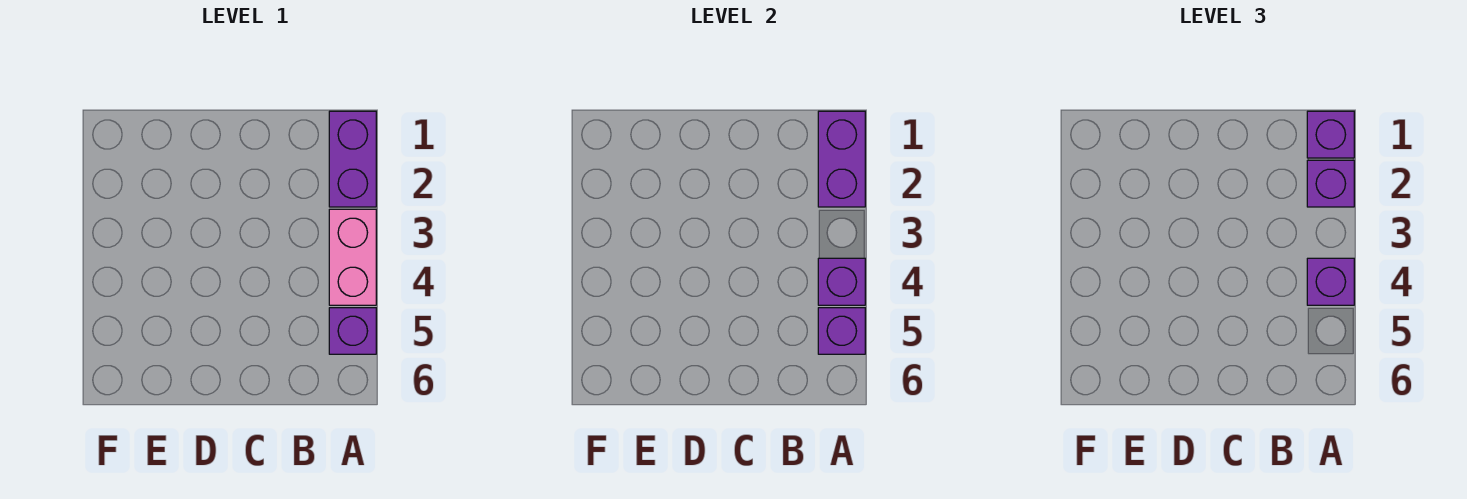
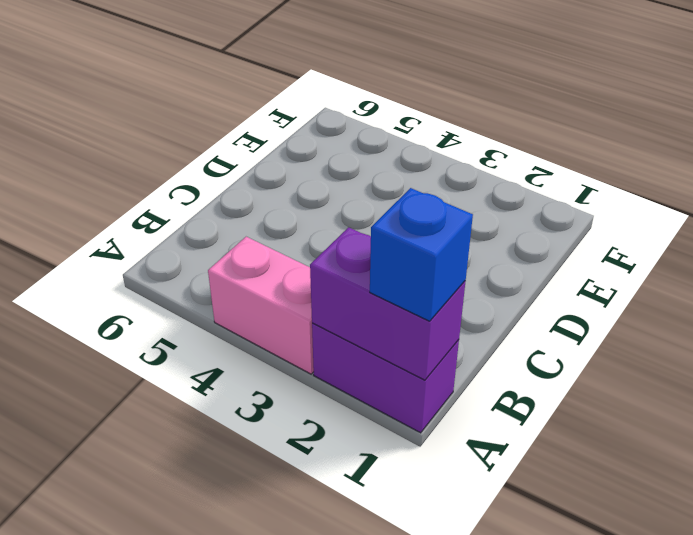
blue brick A1 level 3 -> purple brick A1 level 3
none -> purple brick A5 level 1
none -> purple brick A4 level 2

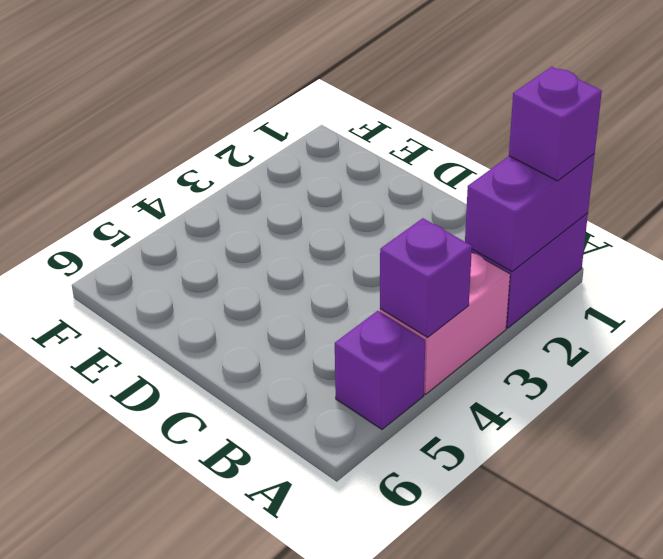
none -> purple brick A5 level 2
none -> purple brick A2 level 3

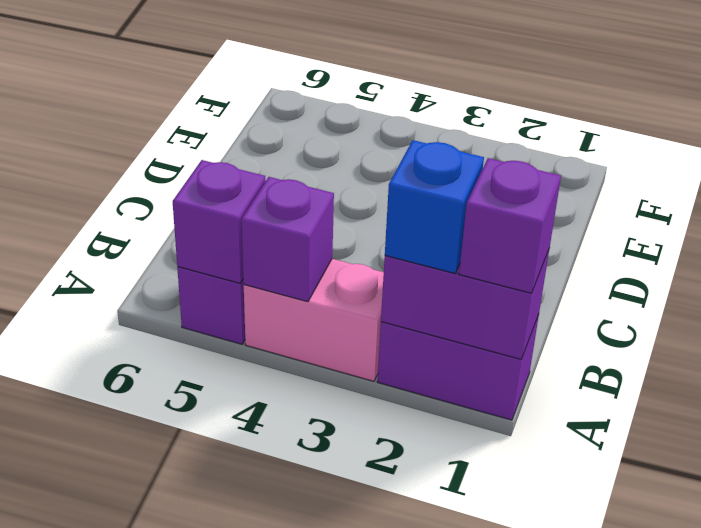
blue brick A2 level 3 -> purple brick A2 level 3
none -> purple brick A4 level 3

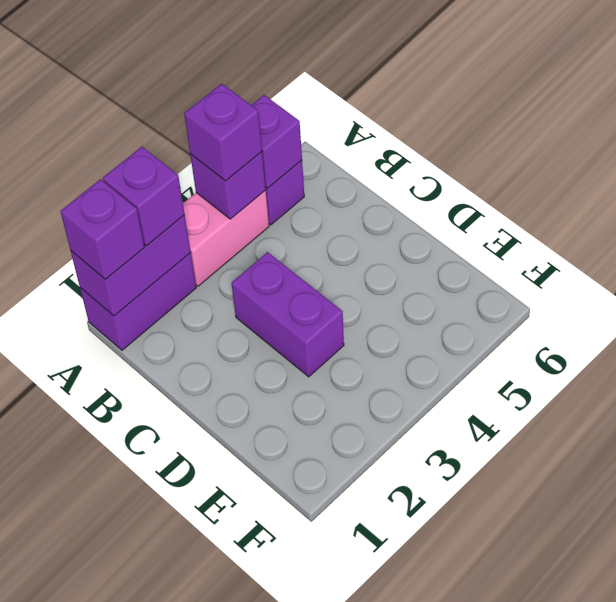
purple brick C3:D3 level 1 -> none

